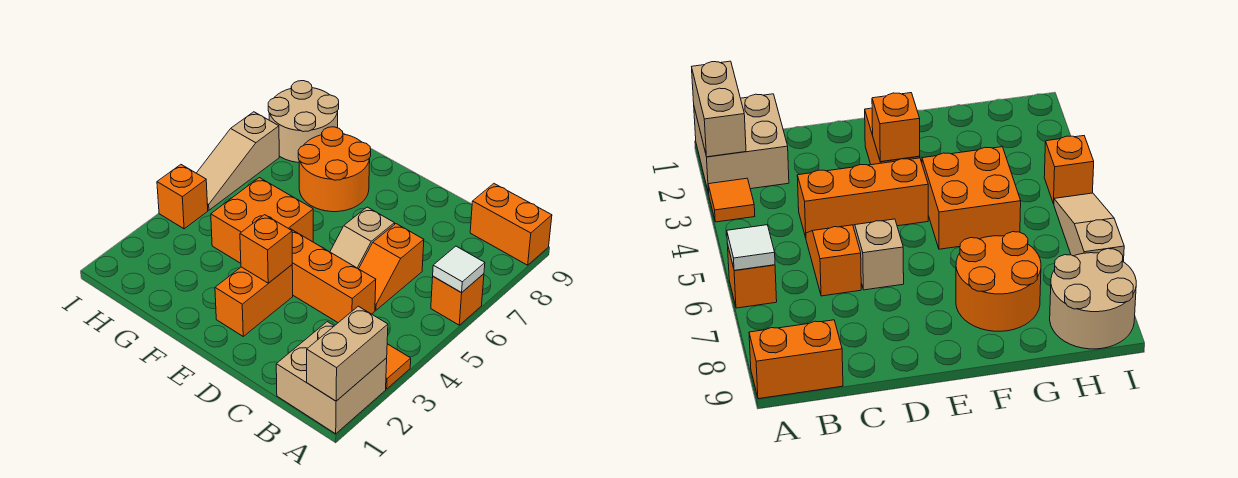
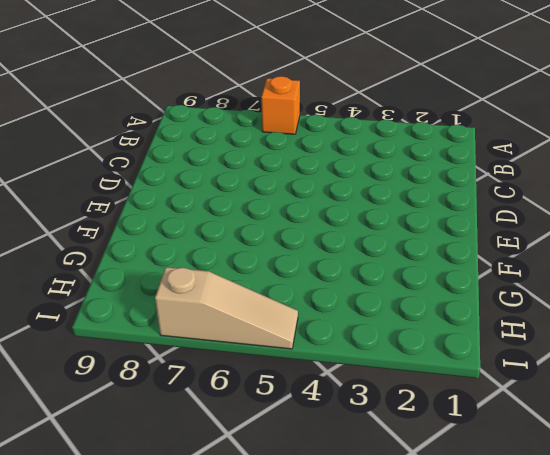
none -> tan brick A1:B2 level 1
none -> orange tile A3 level 1
none -> orange brick A9:B9 level 1

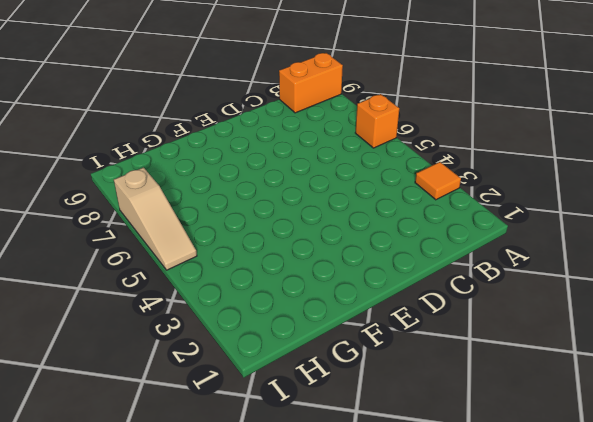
none -> tan brick A1:B2 level 1
none -> orange brick C4:E4 level 1
none -> orange slope C5:C6 level 1 top 6

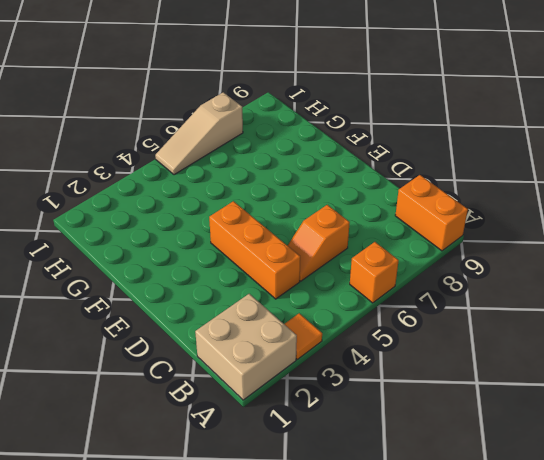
none -> tan slope D5:D6 level 1 top 6
none -> orange brick E2:E3 level 1
none -> orange brick F4:G5 level 1

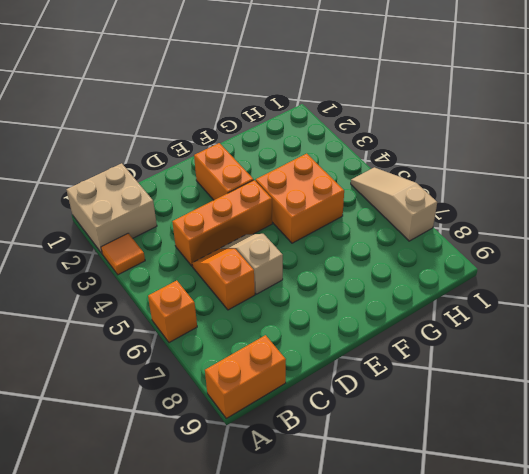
none -> orange round brick F7:G8 level 1
none -> tan round brick H8:I9 level 1
none -> orange brick I4 level 1

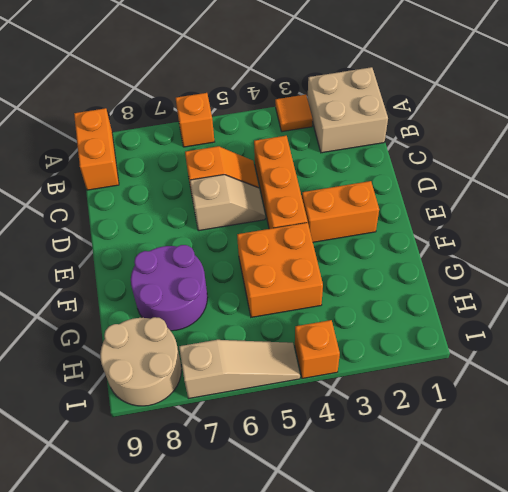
purple round brick F7:G8 level 1 -> orange round brick F7:G8 level 1
none -> tan brick A1:A2 level 2
none -> white tile A6 level 2
none -> orange brick E3 level 2

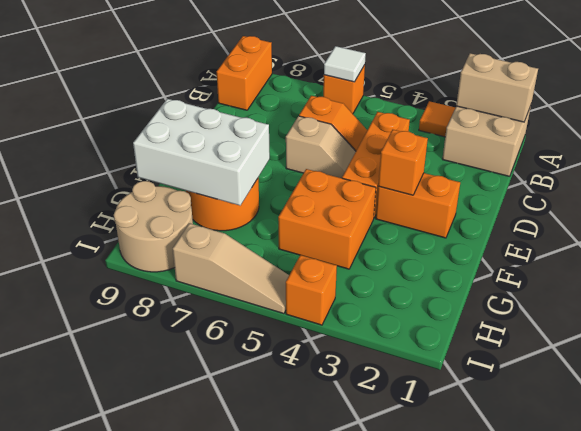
white brick F7:G9 level 2 -> none

